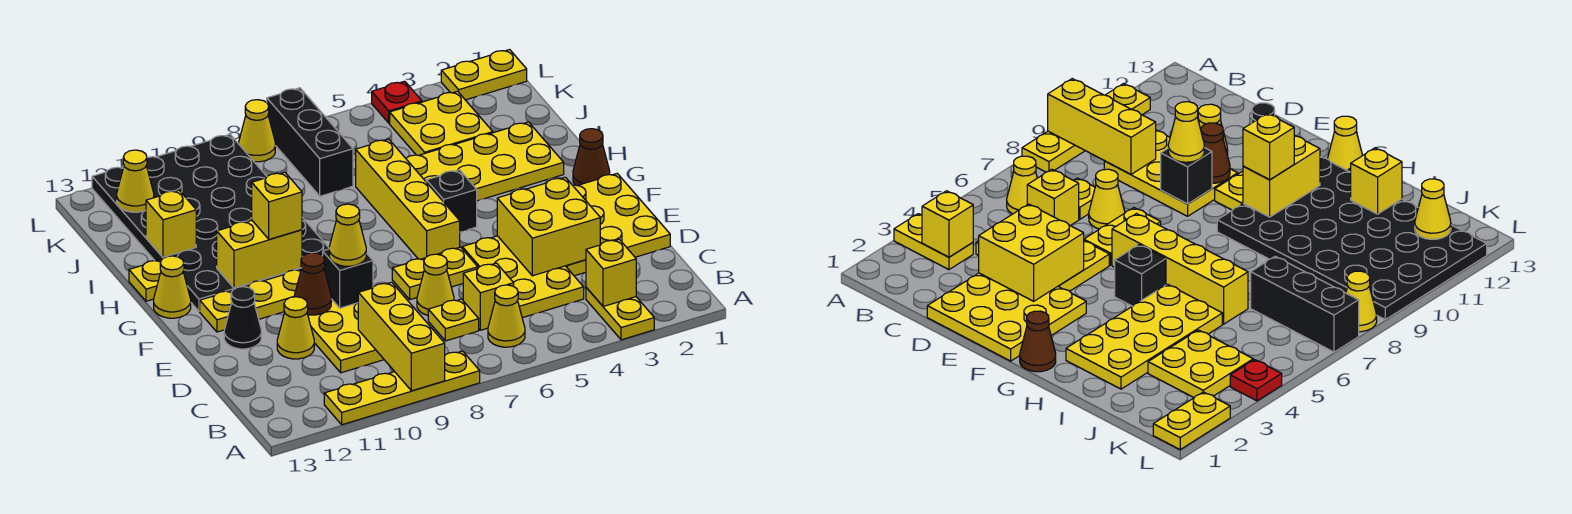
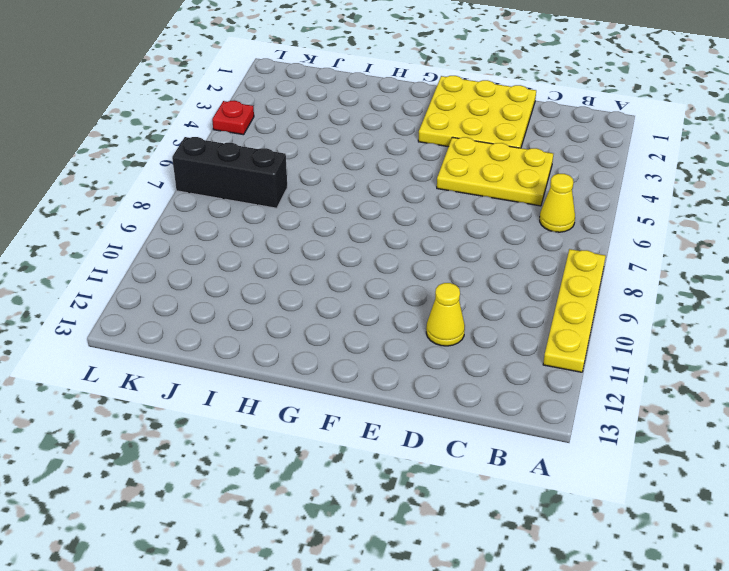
none -> yellow plate A3:B3 level 1
none -> yellow brick C6 level 1
none -> yellow plate C7 level 1
none -> yellow plate C9:E10 level 1

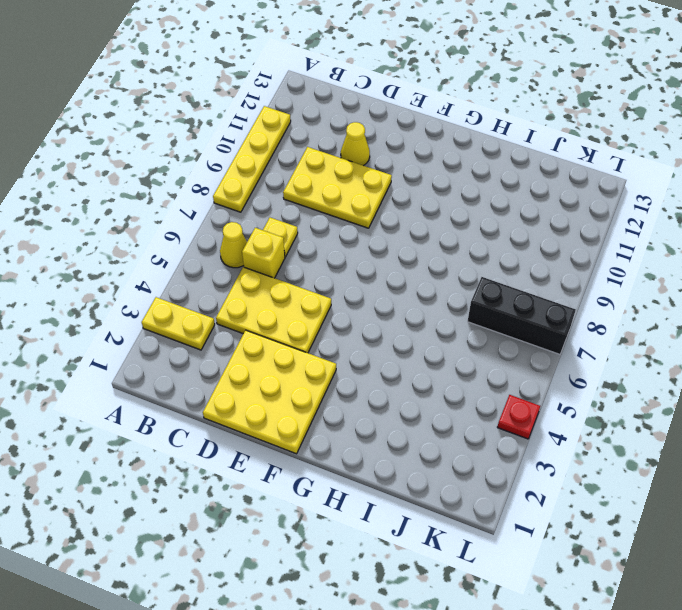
none -> yellow cone D7 level 1
none -> yellow plate E6:E7 level 1
none -> black cone E12 level 1
none -> yellow brick F6:I6 level 1

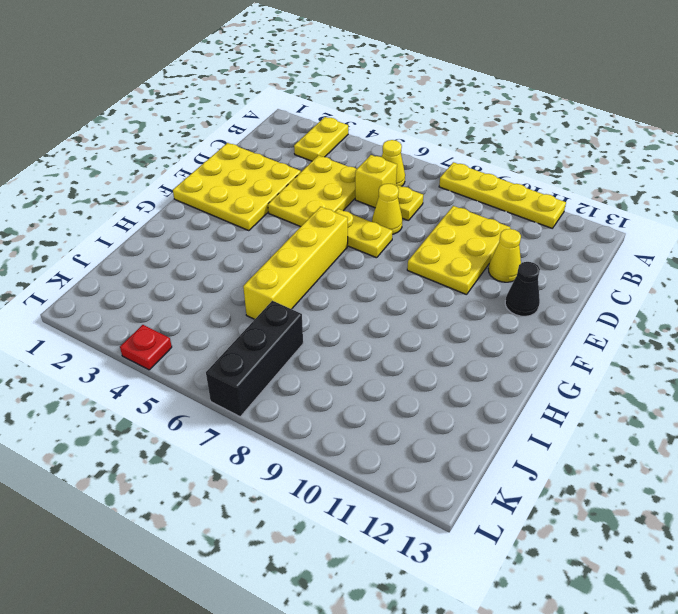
none -> yellow plate F10:F12 level 1
none -> brown cone G1 level 1
none -> black brick G5 level 1
none -> black plate G9:L12 level 1

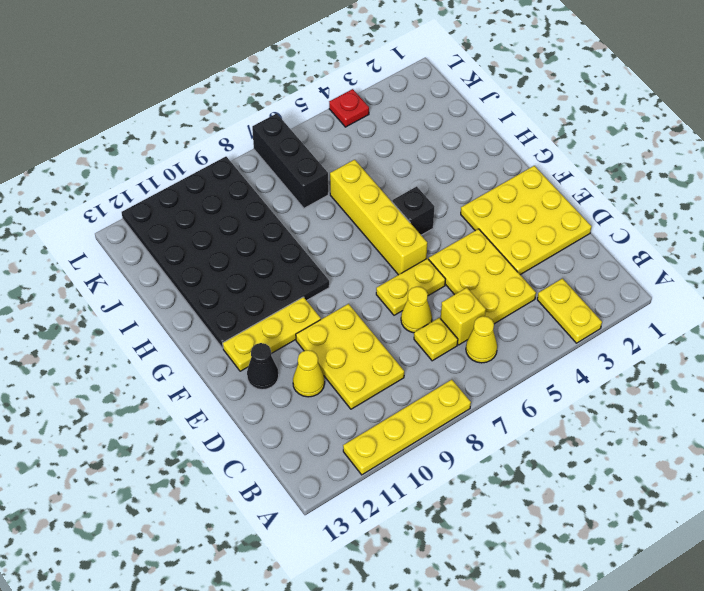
none -> brown cone G1 level 1
none -> yellow cone G13 level 1
none -> yellow plate H2:I5 level 1
none -> yellow plate H13 level 1

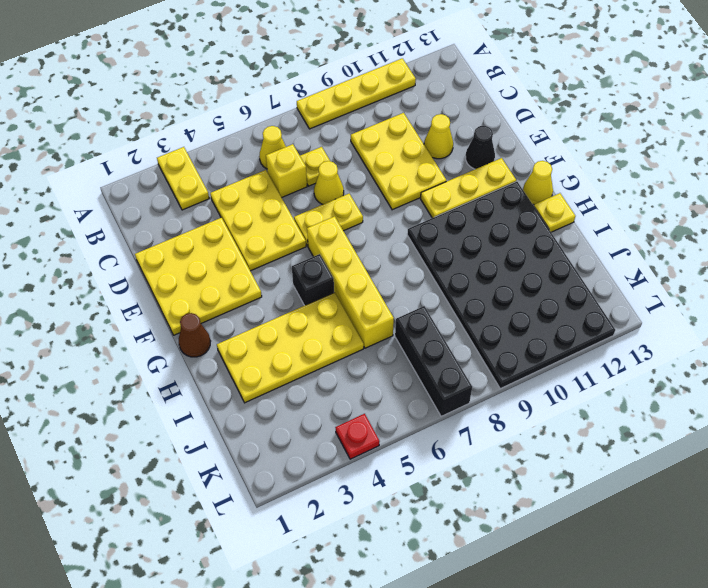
none -> yellow plate J3:K4 level 1
none -> yellow plate L1:L2 level 1
none -> yellow cone L8 level 1
none -> yellow brick A9:C9 level 2

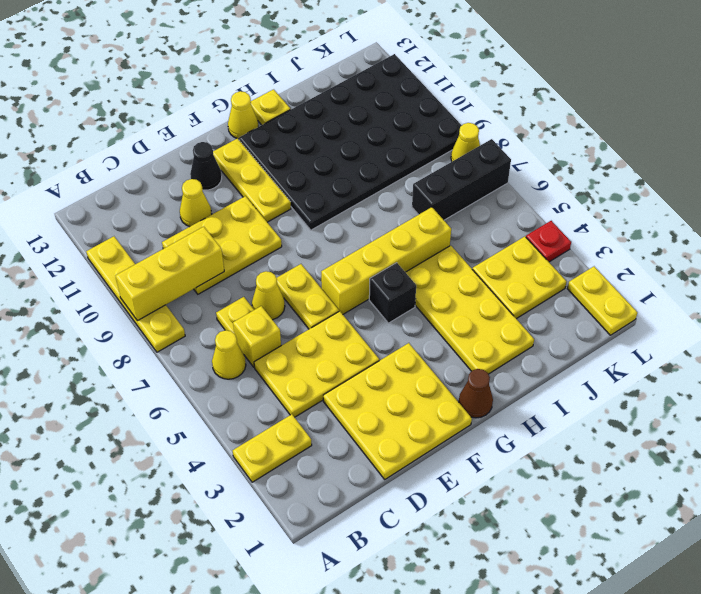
none -> yellow brick B3 level 2
none -> yellow brick D3:E4 level 2
none -> black brick E9 level 2
none -> brown cone E10 level 2

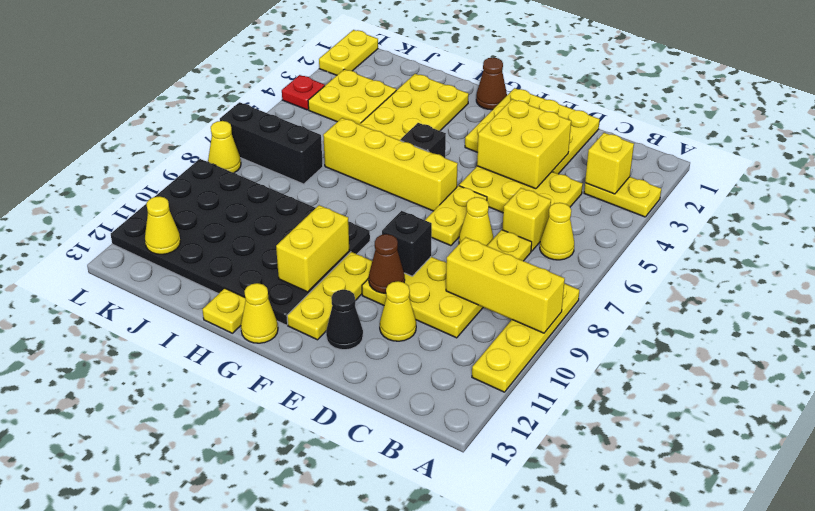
none -> yellow brick I12 level 2
none -> yellow cone E9 level 3
none -> yellow brick G10 level 3

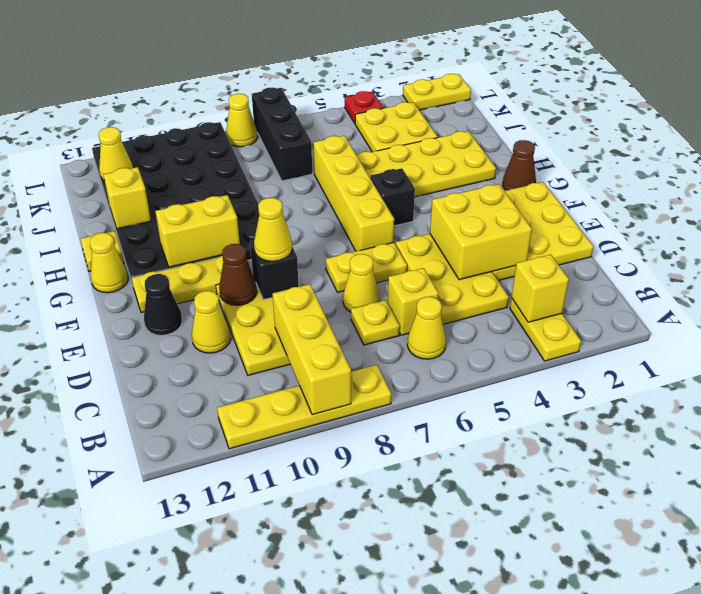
none -> yellow brick G10 level 3

